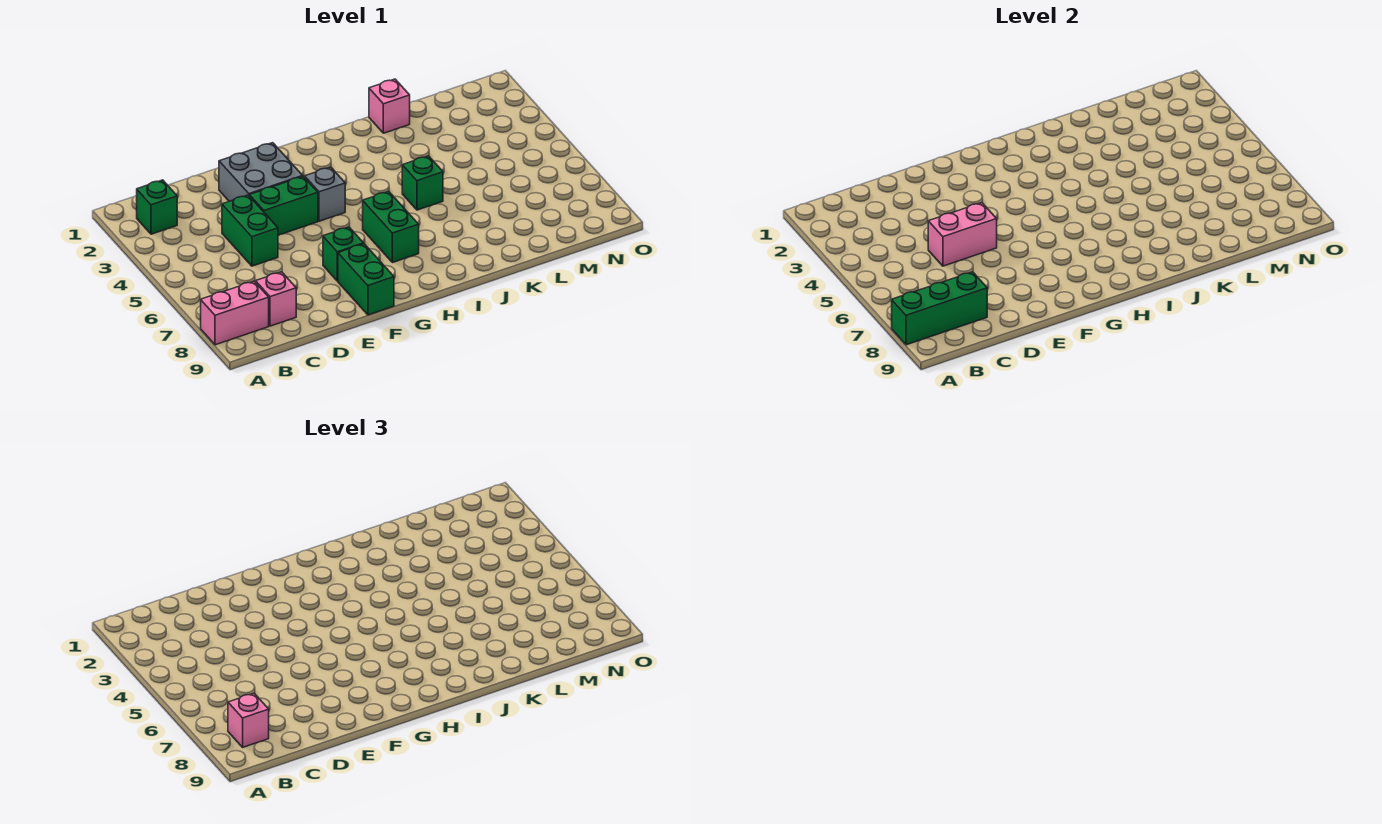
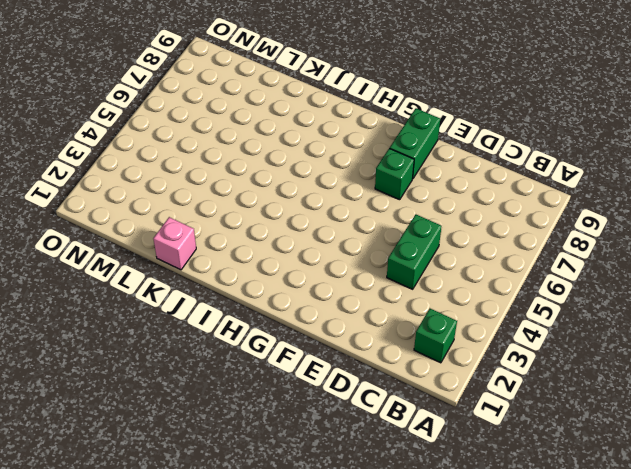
none -> pink brick A8:B8 level 1
none -> pink brick C8 level 1
none -> grey brick E2:F3 level 1

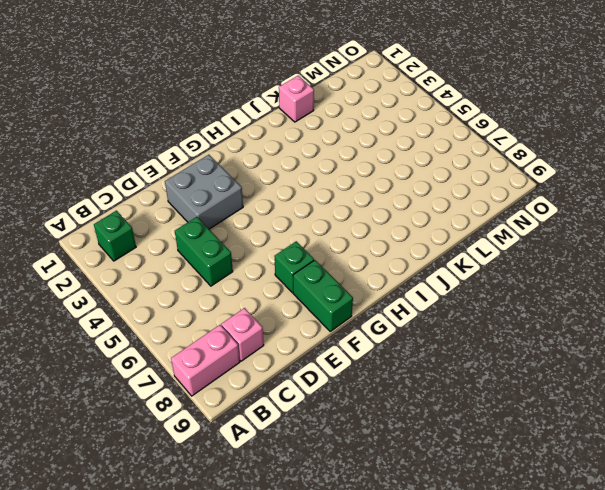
none -> green brick E4:F4 level 1
none -> grey brick G4 level 1
none -> green brick H6:H7 level 1

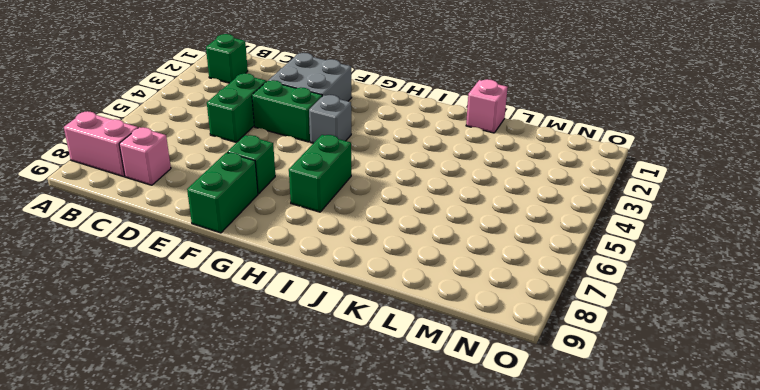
none -> green brick J5 level 1
none -> green brick A8:C8 level 2
none -> pink brick D5:E5 level 2

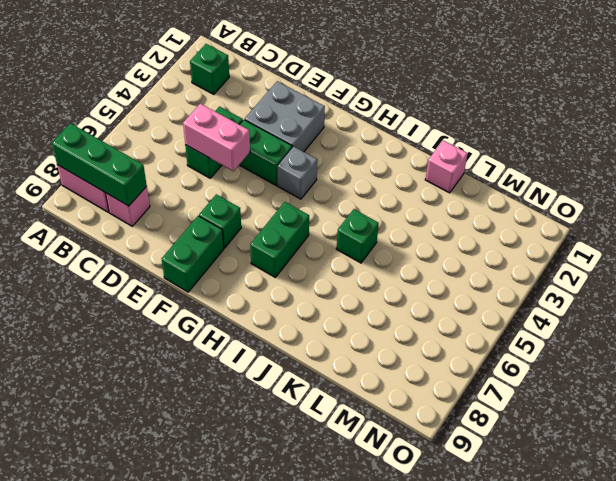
none -> pink brick B8 level 3

